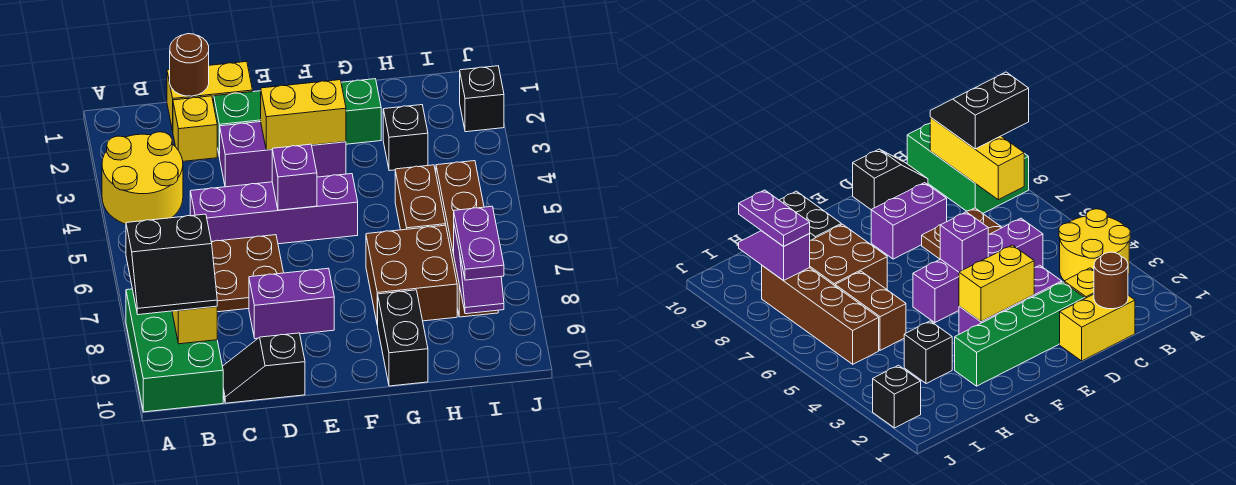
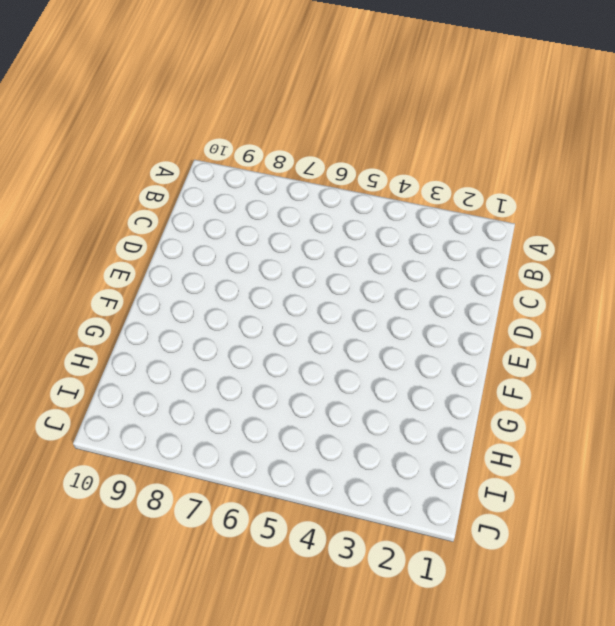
none -> yellow round brick A3:B4 level 1
none -> green brick A8:B10 level 1
none -> yellow brick C1:D1 level 1

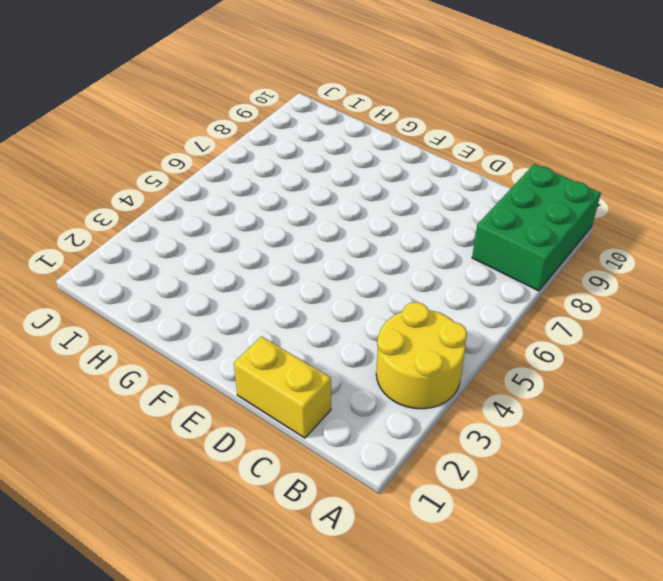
none -> yellow brick C2 level 1
none -> purple brick C5:F5 level 1
none -> brown plate C6:D7 level 1

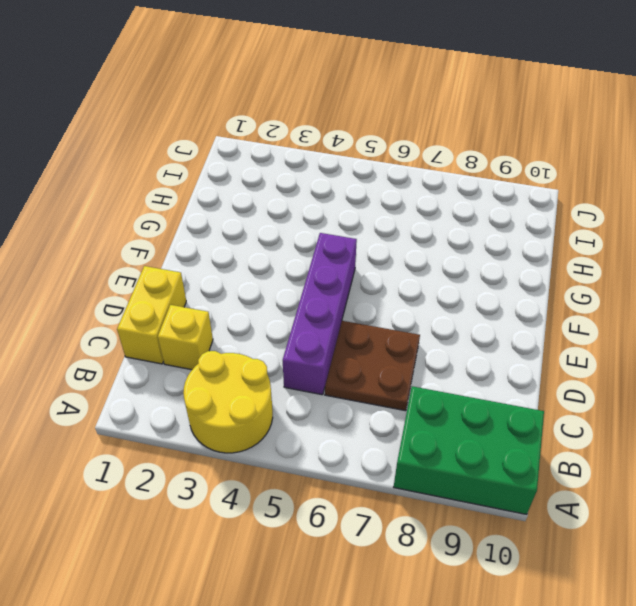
none -> black slope C10:D10 level 1 top D
none -> green brick D2:G2 level 1
none -> purple brick D3:F3 level 1

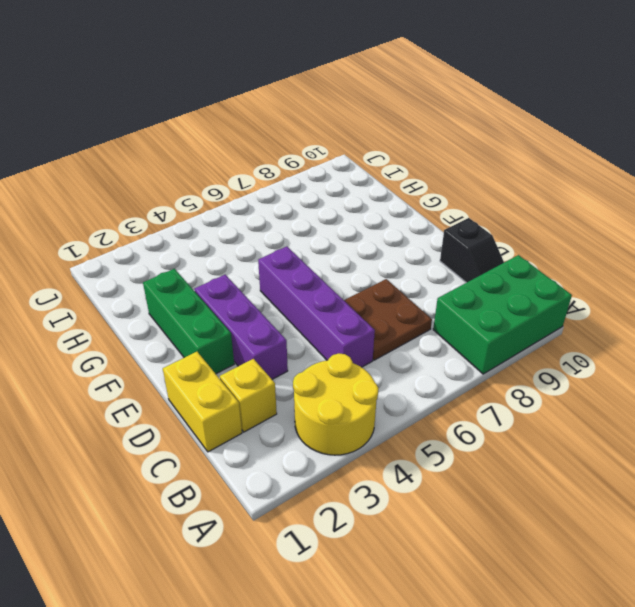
green brick E2:G2 level 1 -> green brick D2:G2 level 1
none -> purple brick D8:E8 level 1
none -> brown brick G7:H8 level 1
none -> black brick G9:G10 level 1

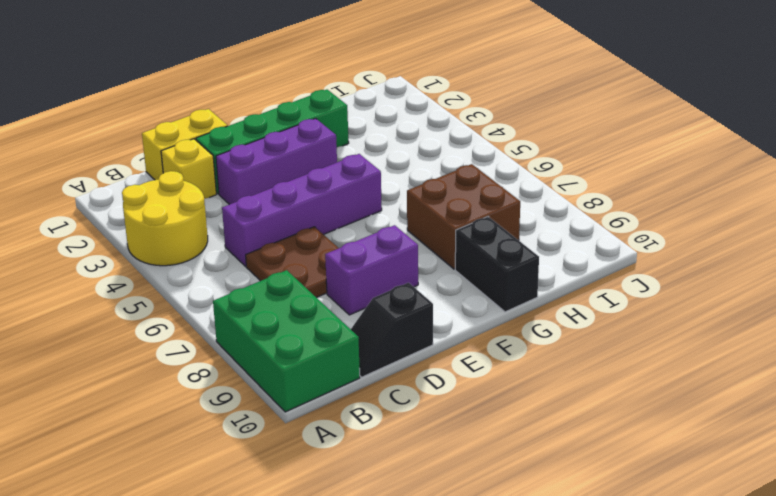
none -> black brick H3 level 1
none -> brown brick H5:H6 level 1
none -> brown brick I5:I8 level 1

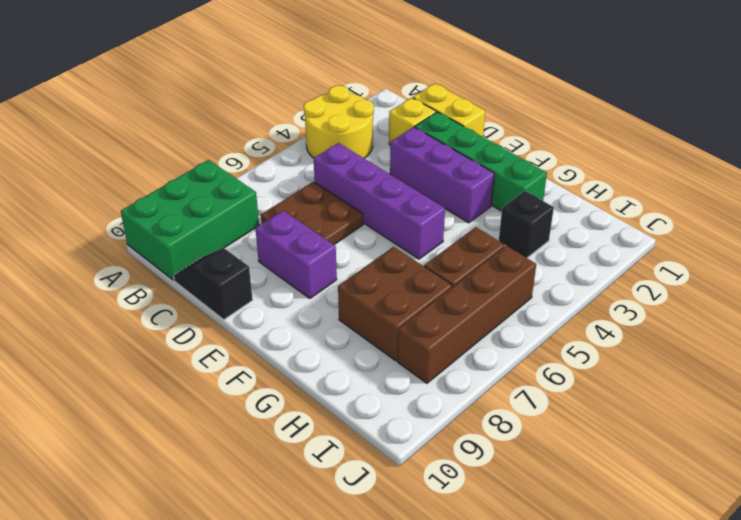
none -> black brick G9:G10 level 1
none -> black brick J2 level 1
none -> yellow brick B7:B9 level 2

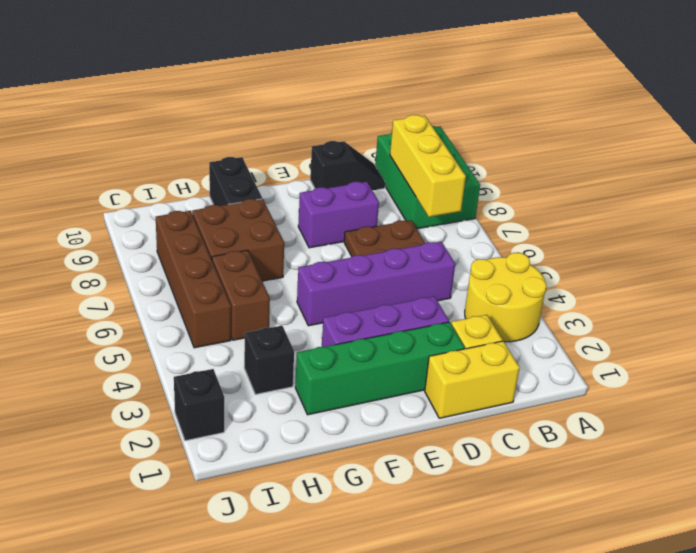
none -> brown round brick C1 level 2
none -> yellow brick E3:F3 level 2
none -> purple brick E5 level 2

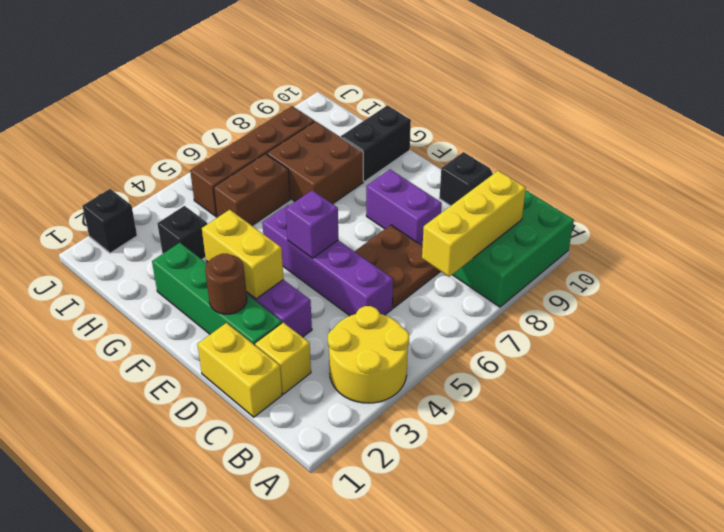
brown round brick E2 level 2 -> brown round brick C1 level 2
none -> purple slope I8:I9 level 2 top 8
none -> black slope A8:B9 level 3 top 8
none -> purple plate I8:I9 level 3

